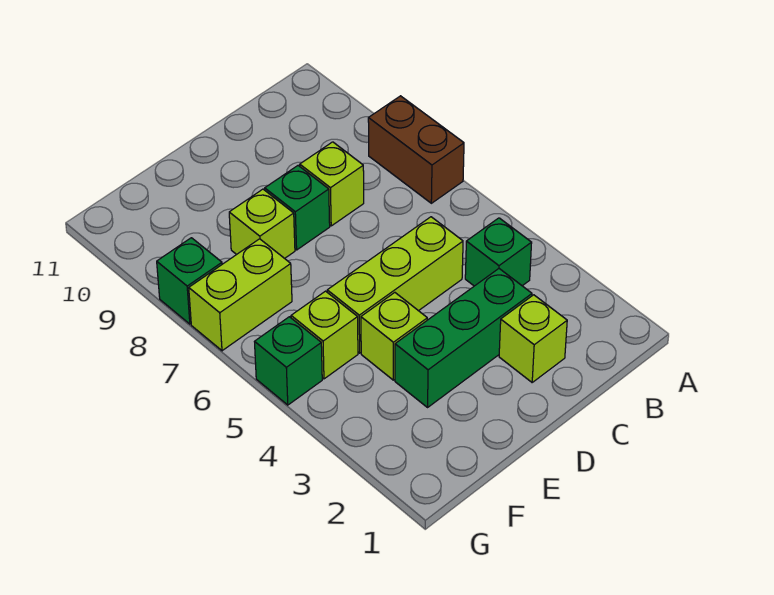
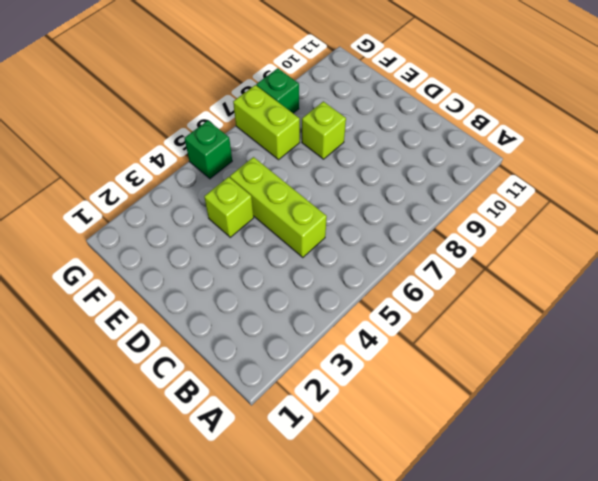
none -> brown brick A7:A8 level 1
none -> green brick B4 level 1
none -> lime brick C2 level 1

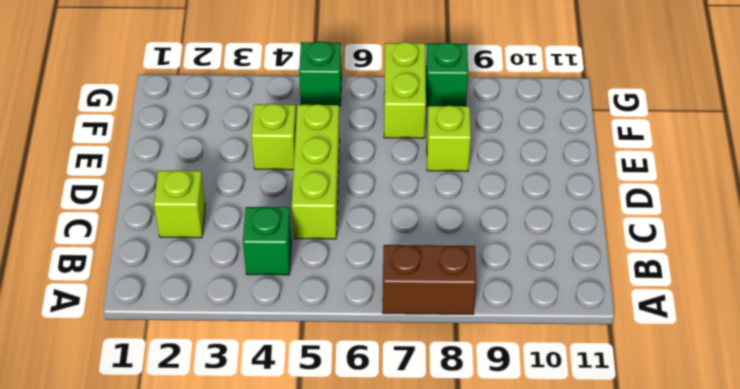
none -> green brick C3:E3 level 1
none -> lime brick C8 level 1
none -> green brick D8 level 1

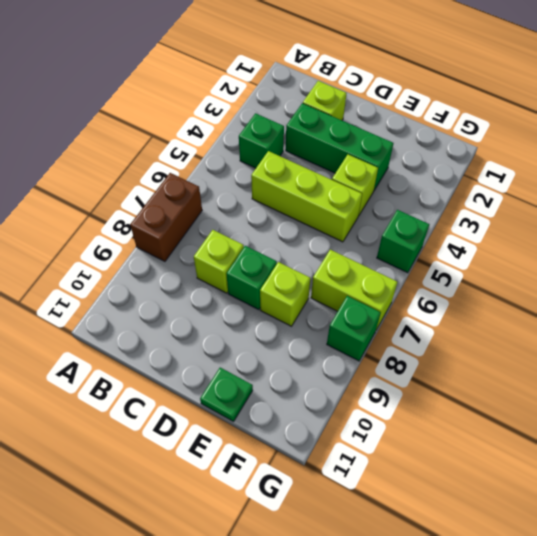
green plate E11 level 1 -> none
none -> lime brick F5 level 1

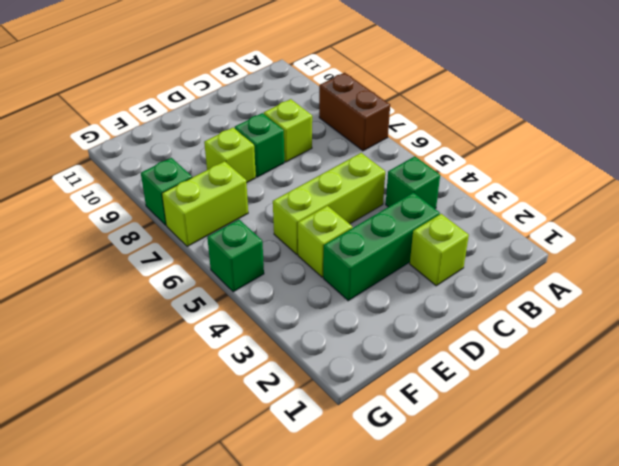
none -> lime brick F5 level 1

